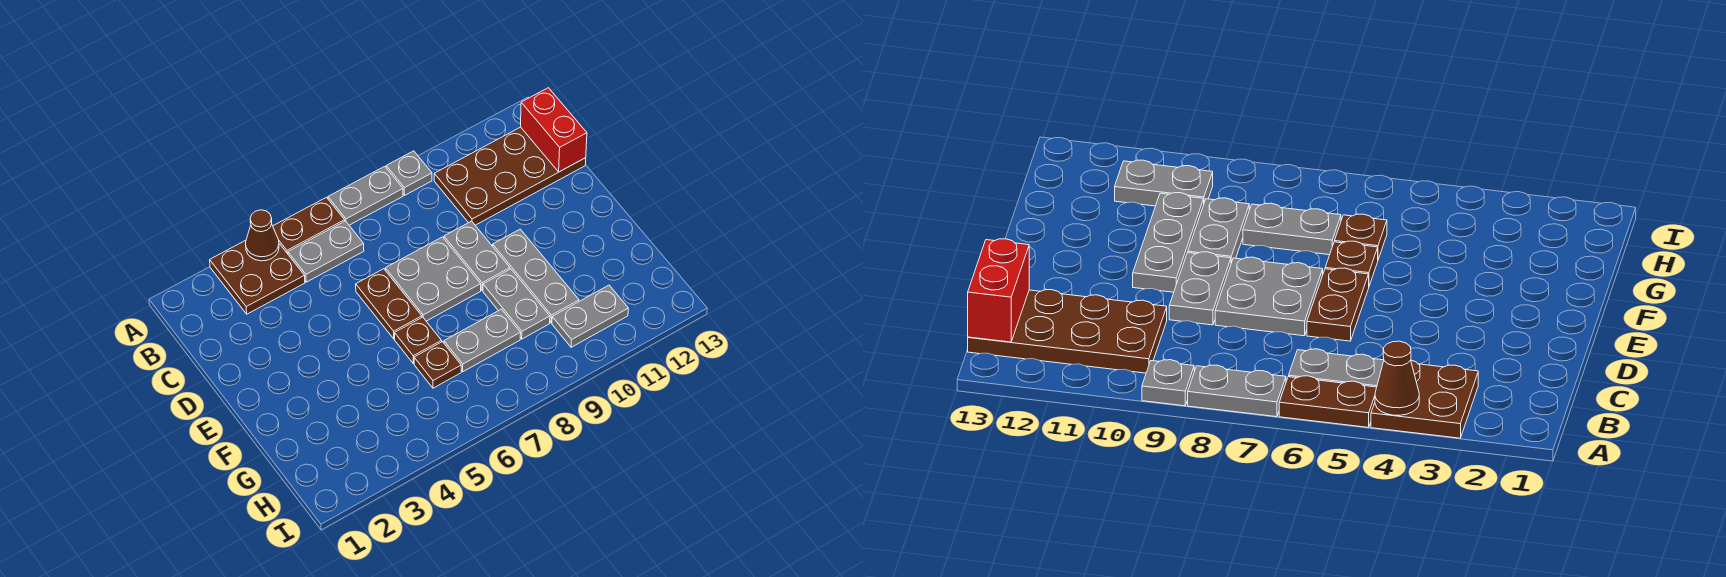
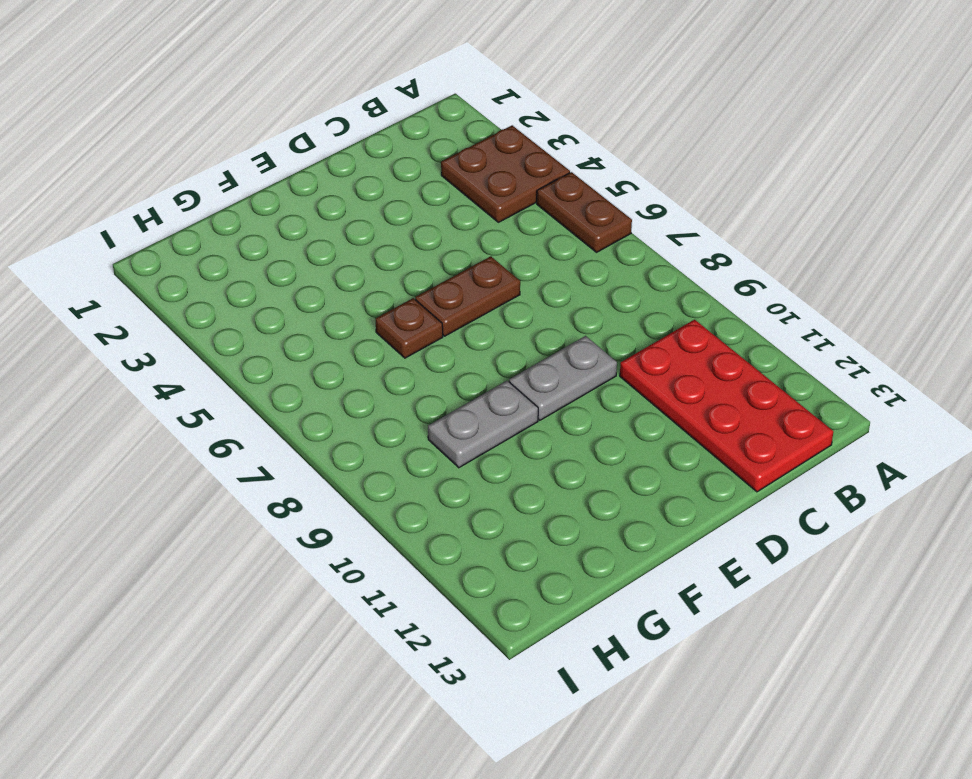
red plate B10:C13 level 1 -> brown plate B10:C13 level 1
none -> grey plate A7:A8 level 1
none -> grey plate A9 level 1
none -> grey plate B5:B6 level 1

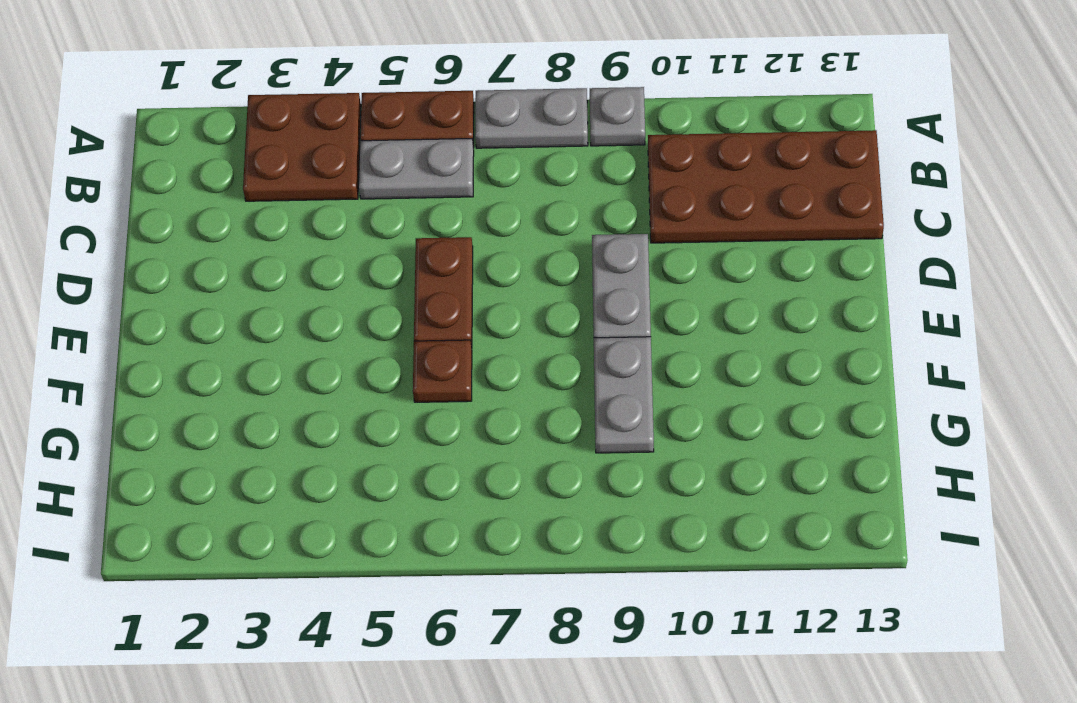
none -> grey plate D7:E8 level 1
none -> grey plate E10:G10 level 1
none -> brown plate G6 level 1

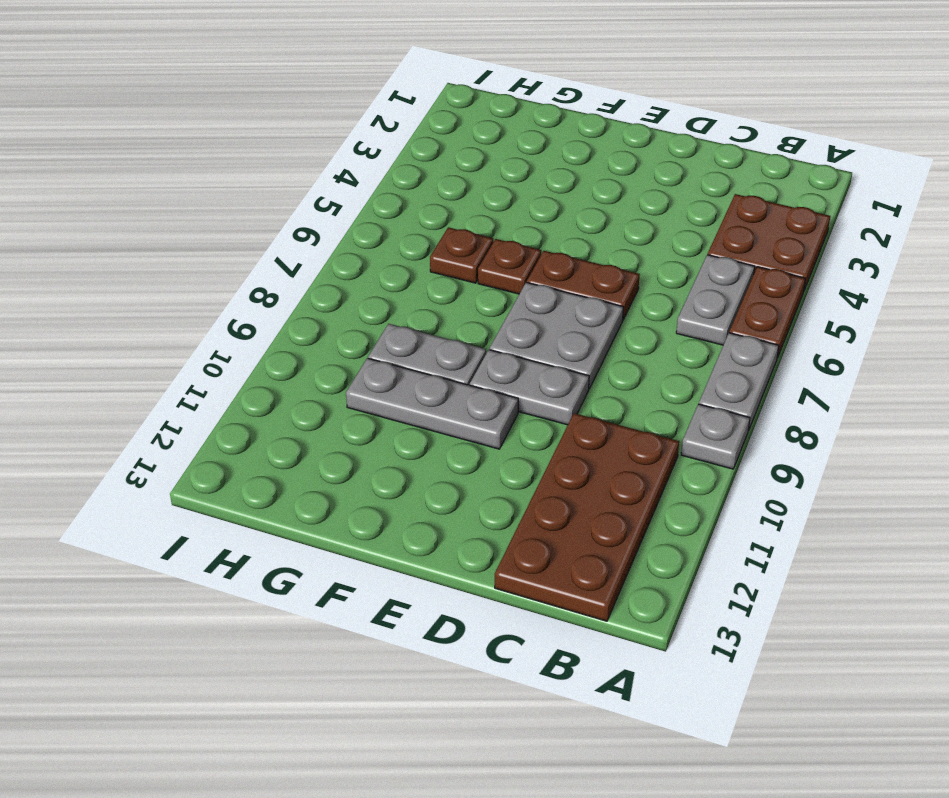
none -> grey plate G7:G8 level 1
none -> grey plate H10:H11 level 1
none -> brown cone A4 level 2

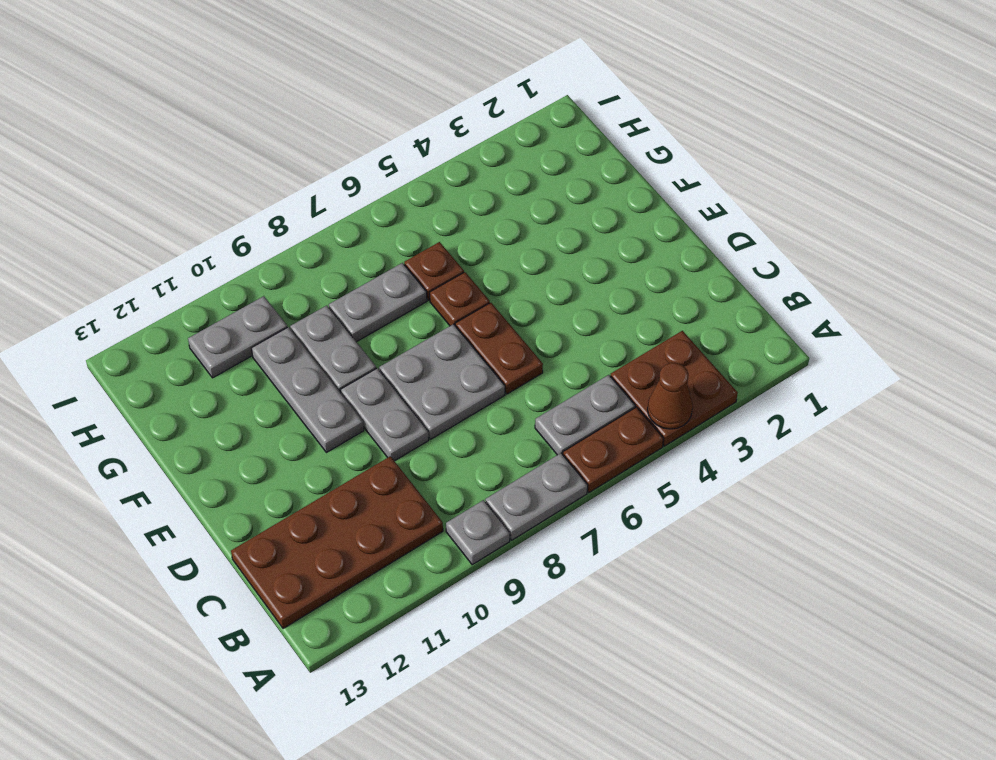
none -> red brick B13:C13 level 2

